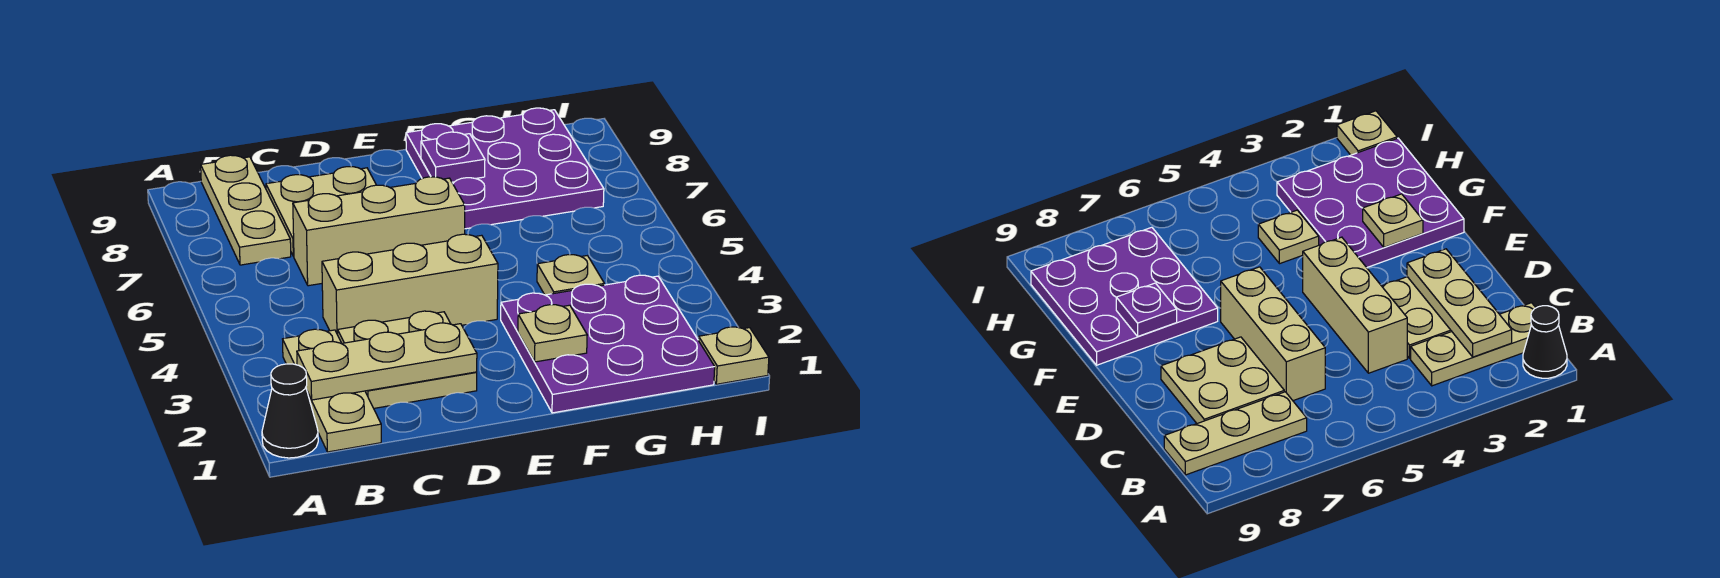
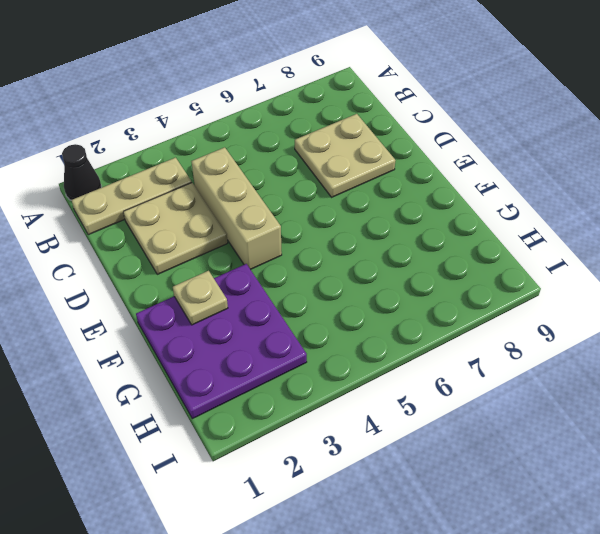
none -> tan plate B7:B9 level 1
none -> tan brick C6:E6 level 1
none -> purple plate F7:H9 level 1

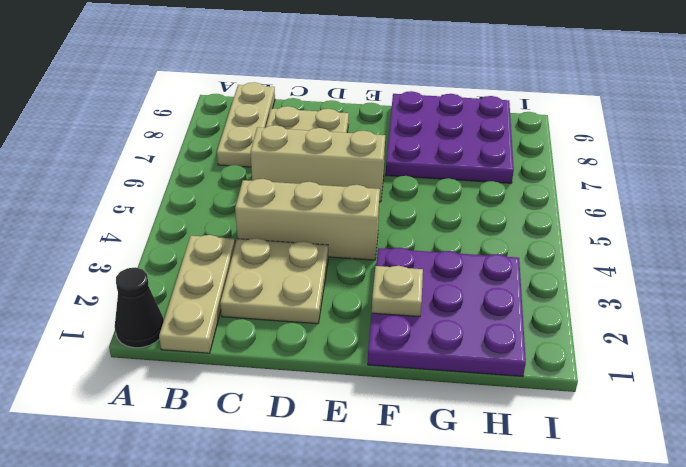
none -> tan plate G4 level 1
none -> tan plate I1 level 1
none -> tan plate B2:D2 level 2

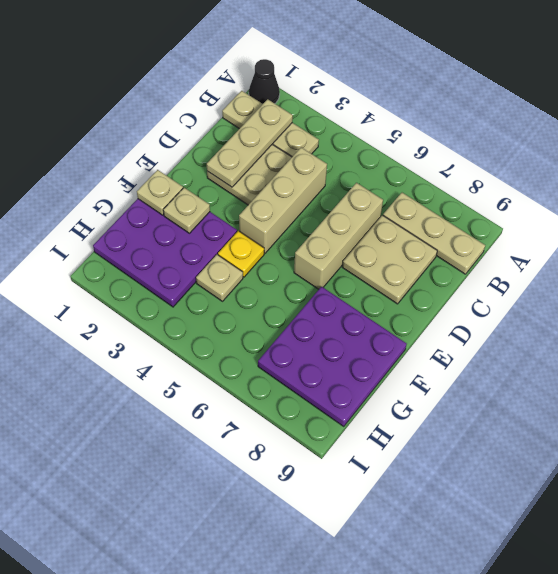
tan plate F1 level 2 -> tan plate I1 level 1
yellow plate F4 level 1 -> none
none -> purple plate F8 level 2

